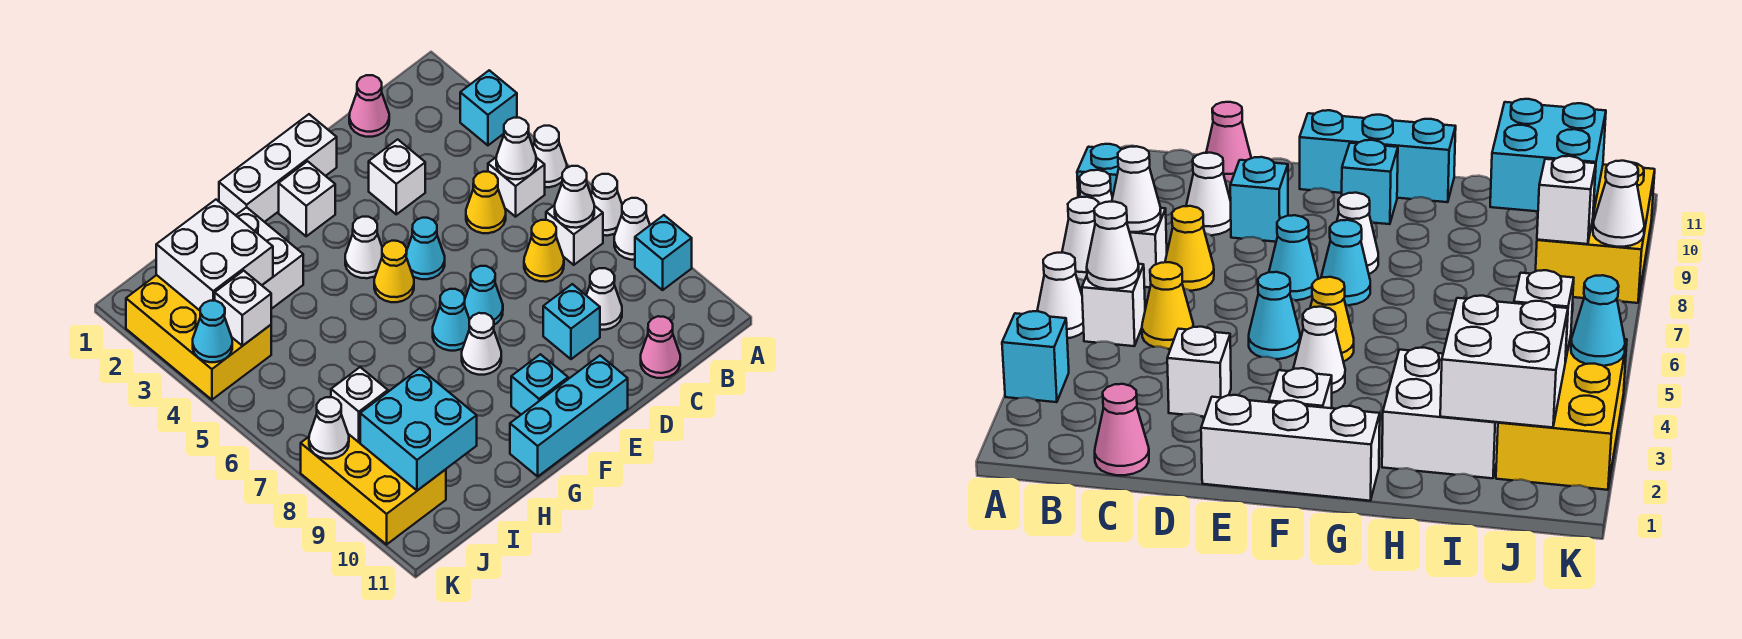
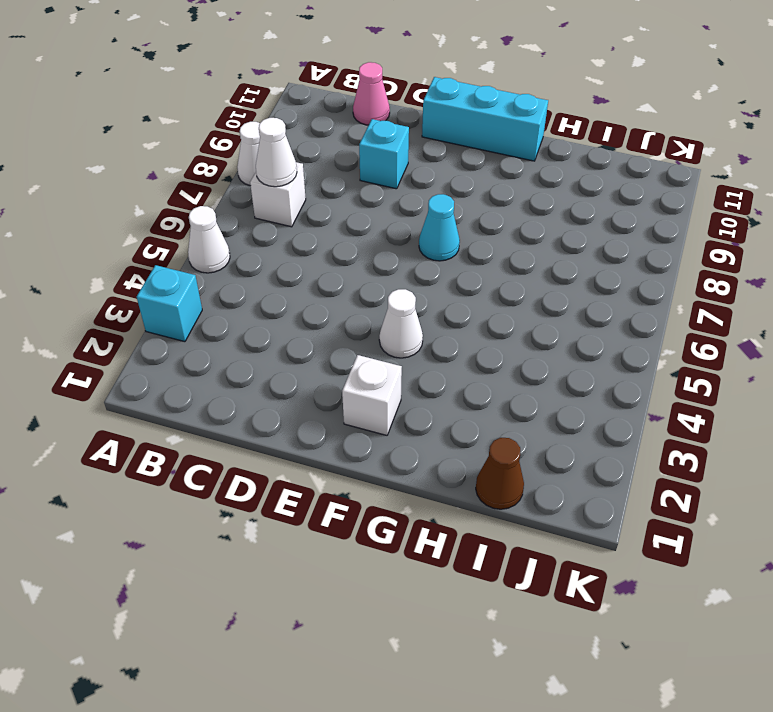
brown cone I1 level 1 -> none
none -> white cone A7 level 1
none -> cyan brick A9 level 1
none -> white brick B5 level 1
none -> pink cone C1 level 1

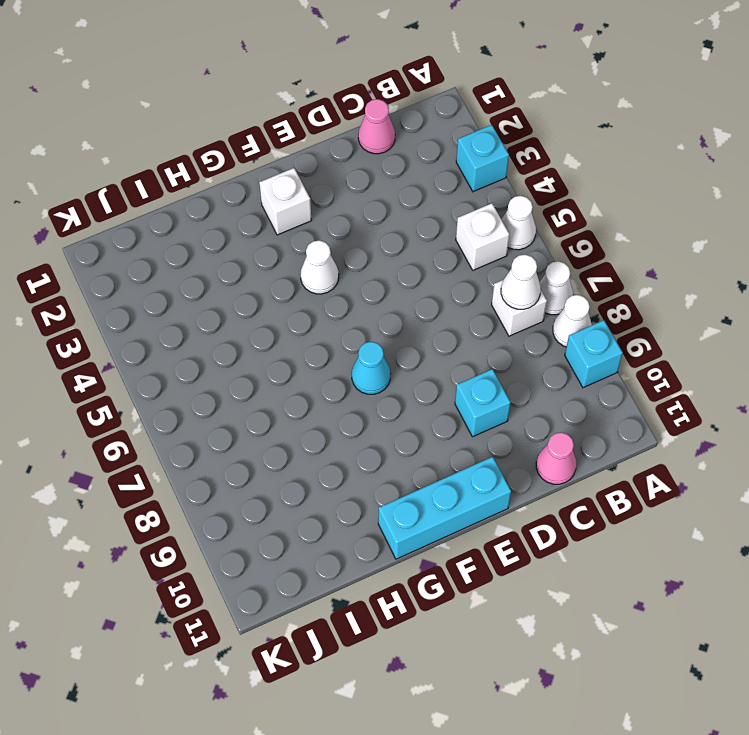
none -> yellow cone C5 level 1
none -> yellow cone C7 level 1
none -> white cone C9 level 1
none -> white brick D3 level 1

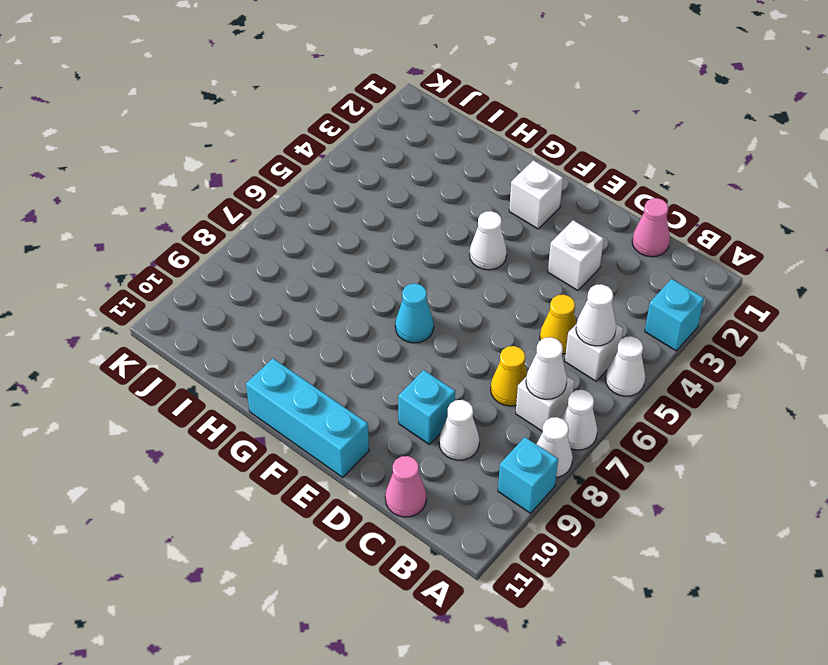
none -> white brick E1:G1 level 1
none -> cyan cone E5 level 1
none -> cyan cone E7 level 1
none -> yellow cone F5 level 1

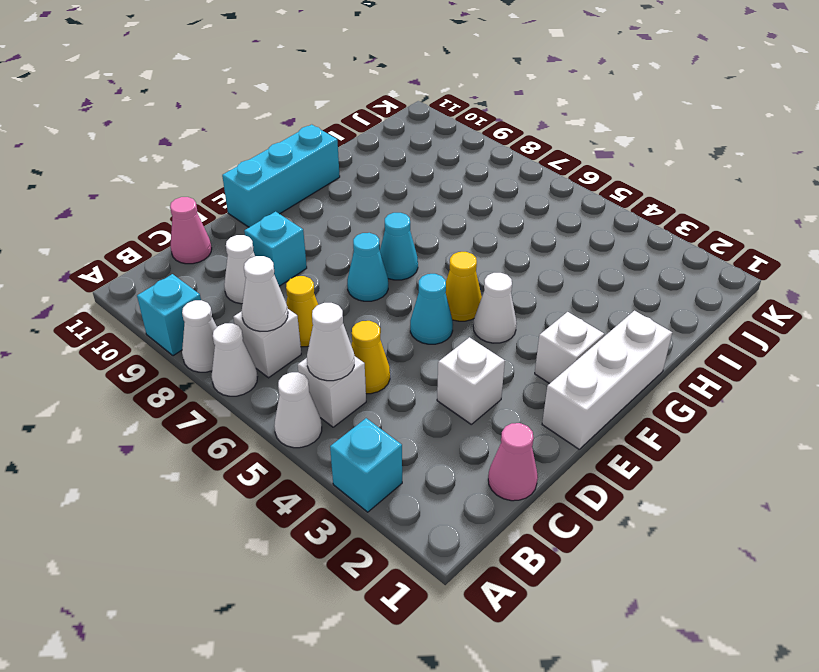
none -> white cone F8 level 1
none -> cyan brick F10 level 1
none -> white brick H2:I3 level 1
none -> yellow brick J2:K4 level 1

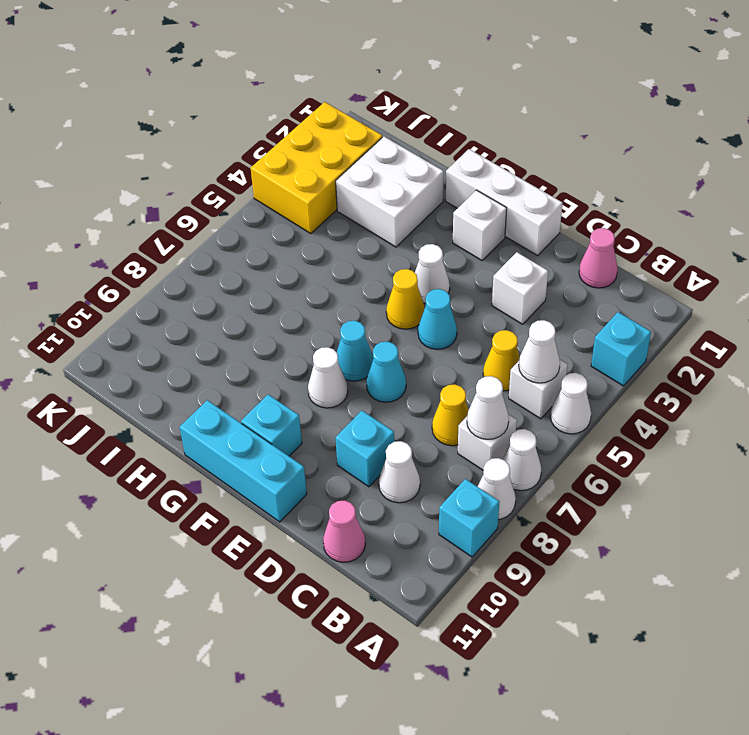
none -> yellow brick J8:K10 level 1
none -> white brick I2:J3 level 2
none -> cyan brick I9:J10 level 2
none -> white brick J4 level 2

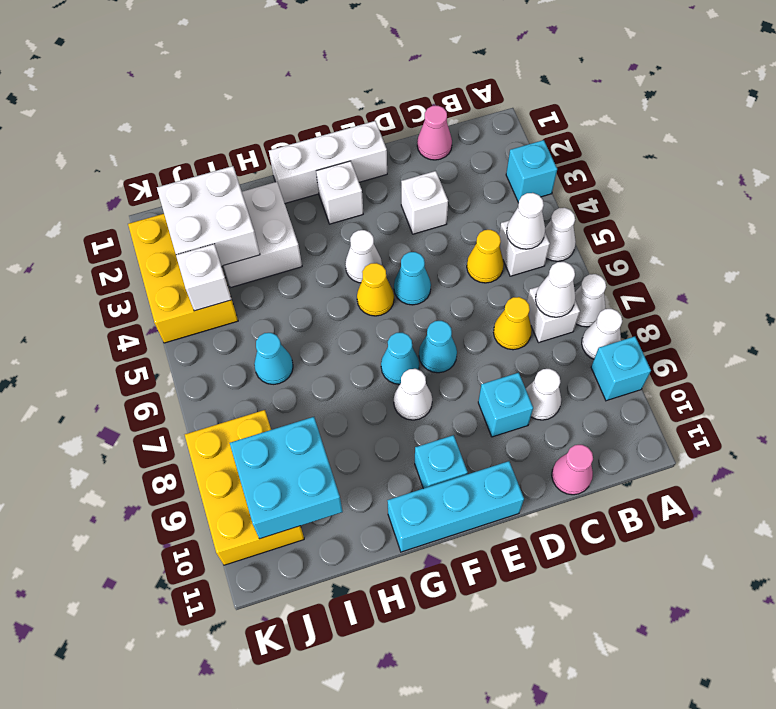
cyan cone I6 level 1 -> cyan cone K4 level 2
none -> white brick J8 level 2
none -> white cone K8 level 2

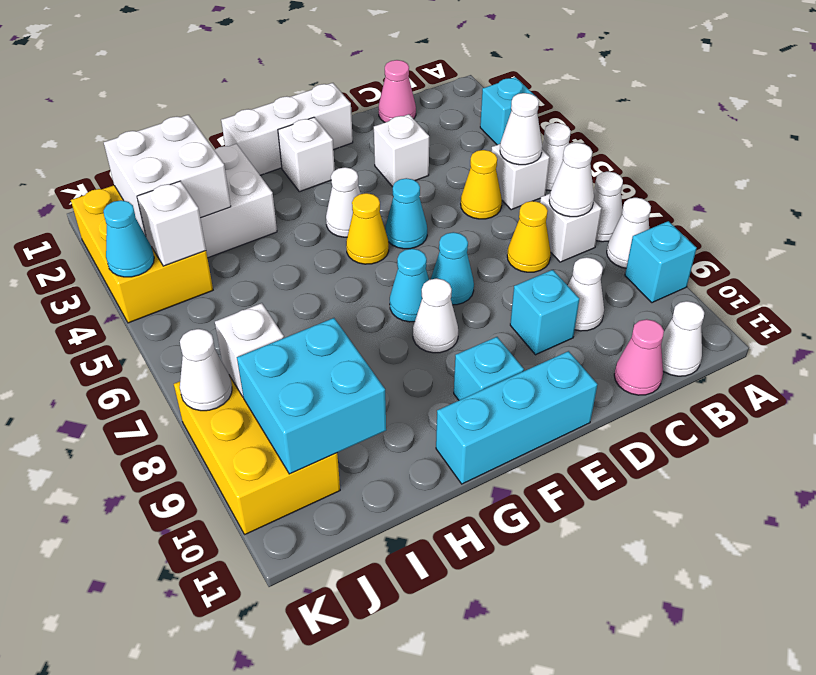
white cone B11 level 1 -> none

